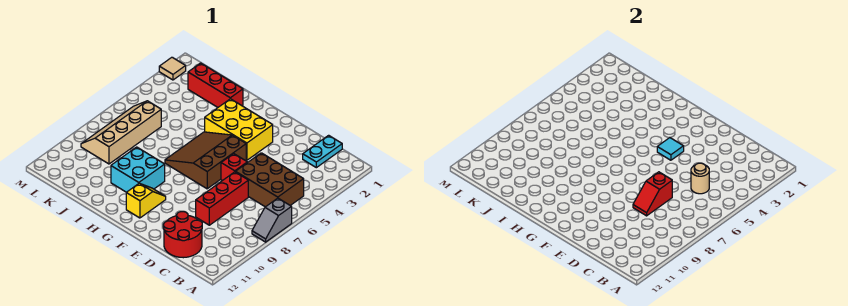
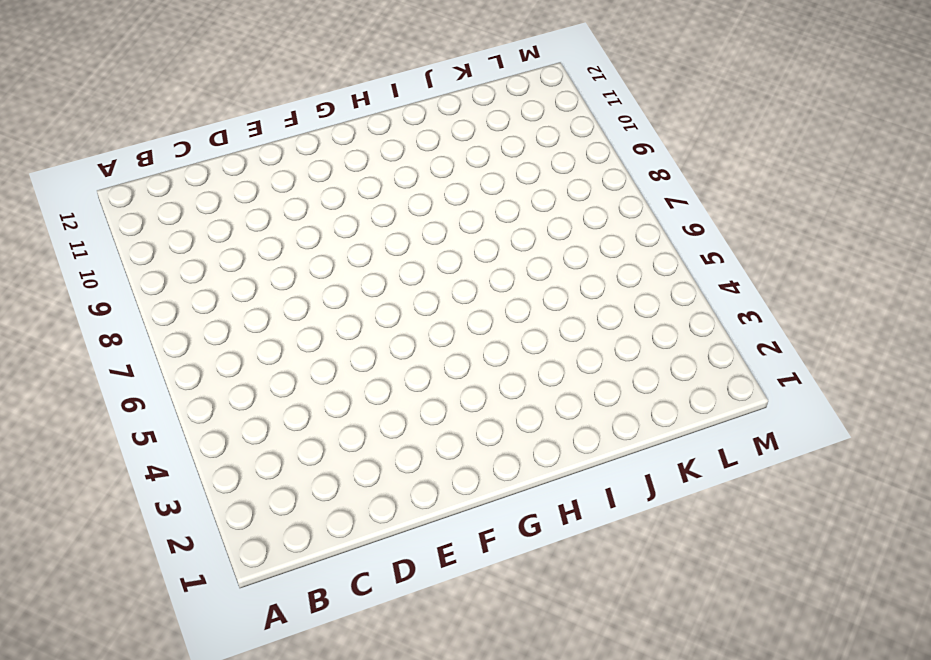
none -> grey slope A7:A8 level 1 top 7
none -> brown brick B5:D6 level 1
none -> cyan plate C1:C2 level 1

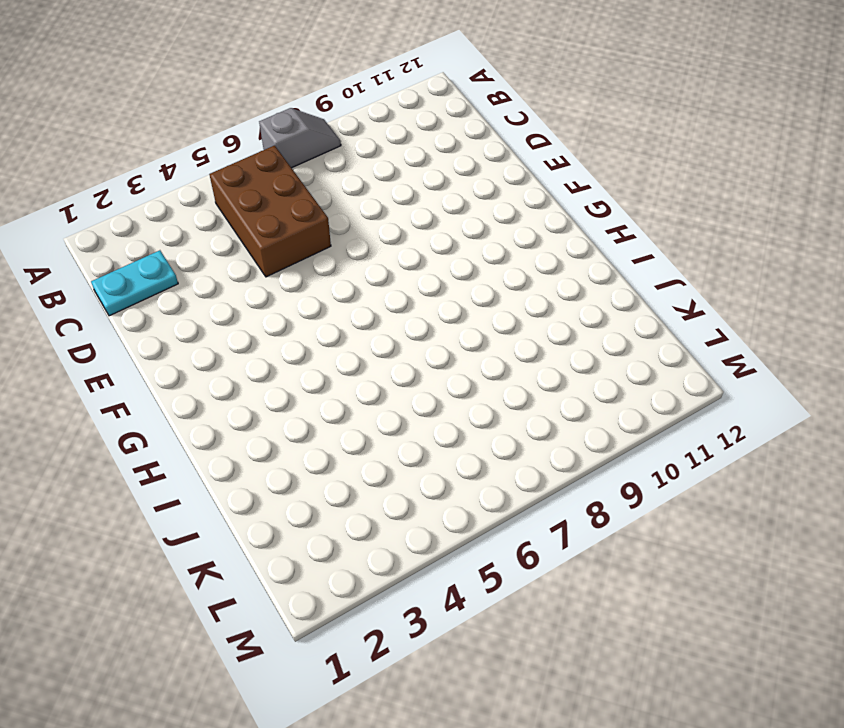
none -> red round brick C11:D12 level 1
none -> red brick D7:D9 level 1
none -> red brick E6 level 1

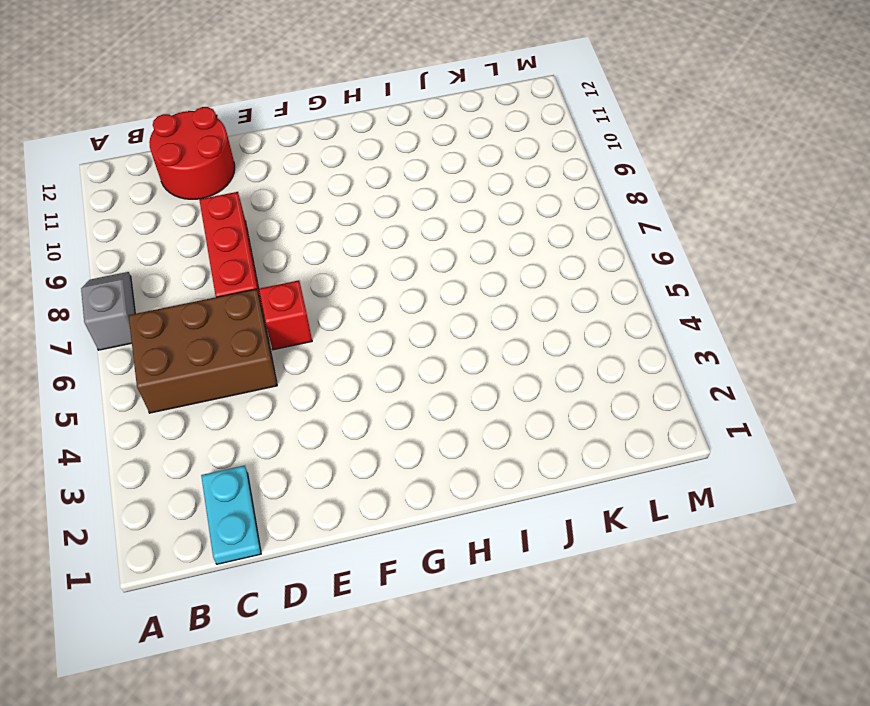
none -> yellow brick F3:H4 level 1
none -> brown slope F5:H7 level 1 top F
none -> yellow slope G10:G11 level 1 top 11

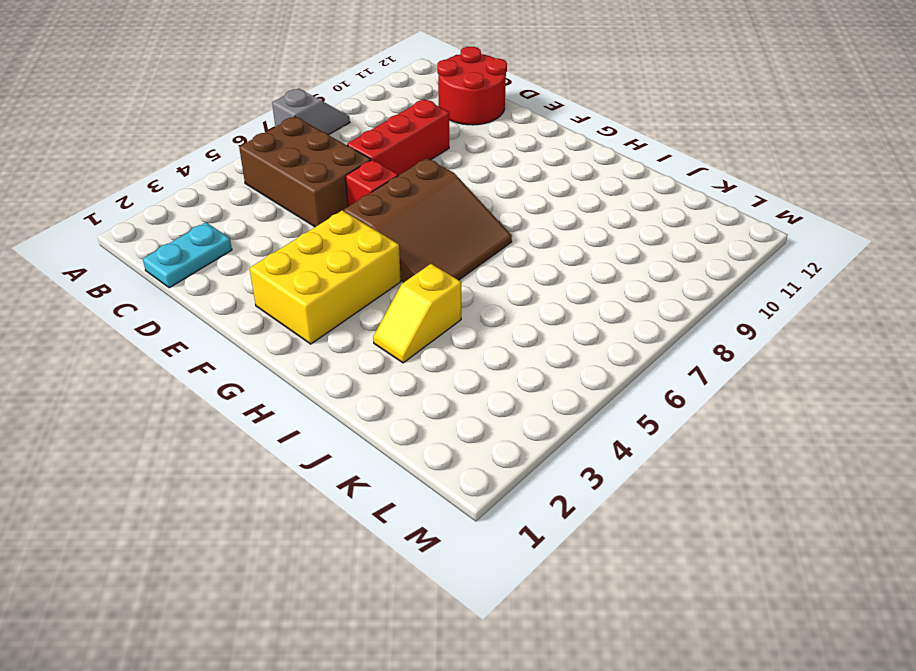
yellow brick F2:G4 level 1 -> yellow brick F3:H4 level 1
yellow slope I3:I4 level 1 top 4 -> yellow slope G10:G11 level 1 top 11
none -> cyan brick H9:I10 level 1
none -> red brick I2:K2 level 1
none -> tan slope K6:L9 level 1 top K

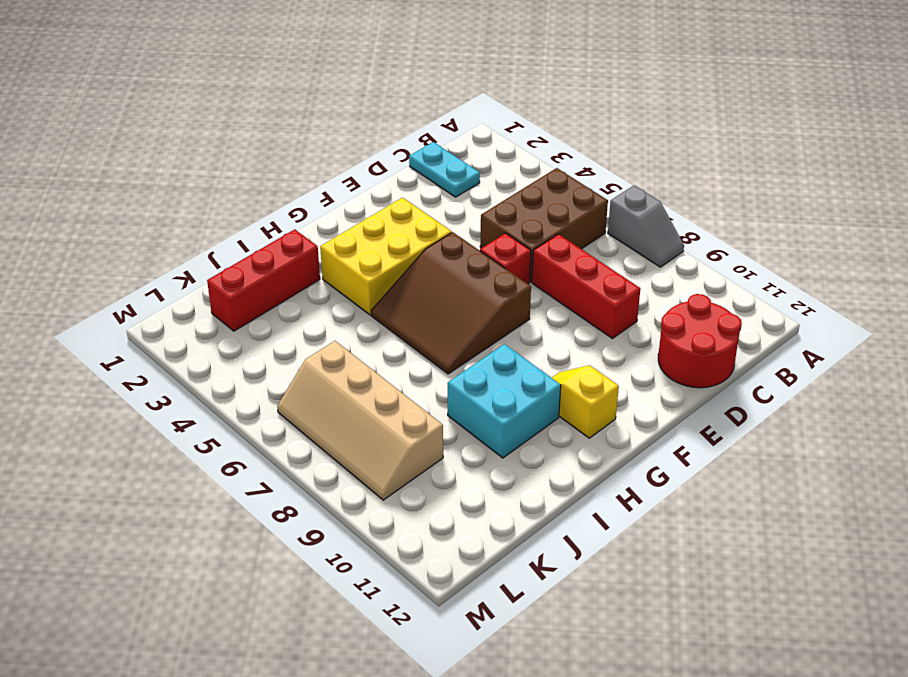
none -> tan tile M2 level 1
none -> tan round brick C5 level 2
none -> red slope D7:D8 level 2 top 7

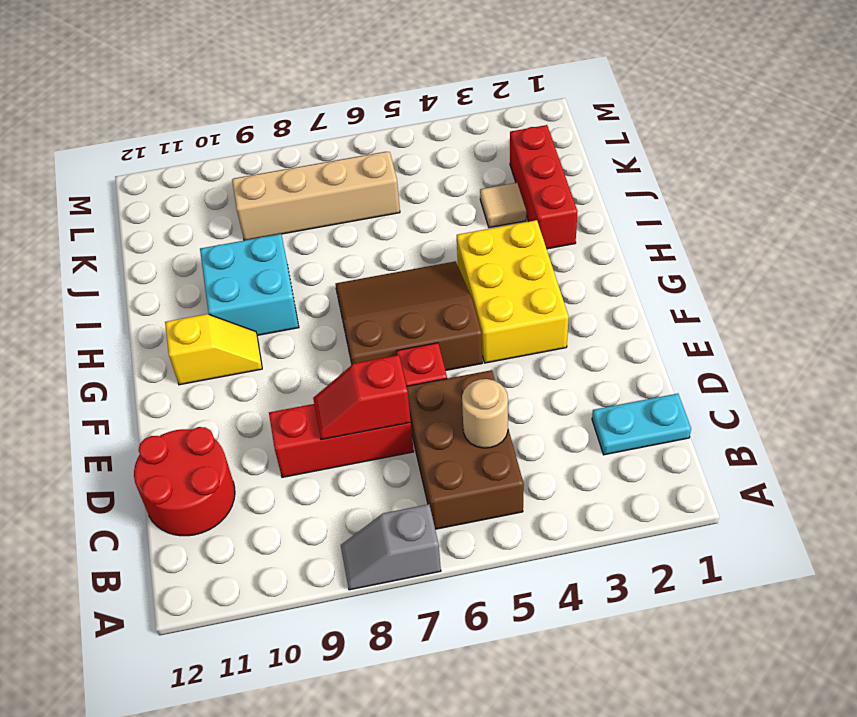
tan tile J3 level 1 -> tan tile M2 level 1
none -> cyan tile F4 level 2

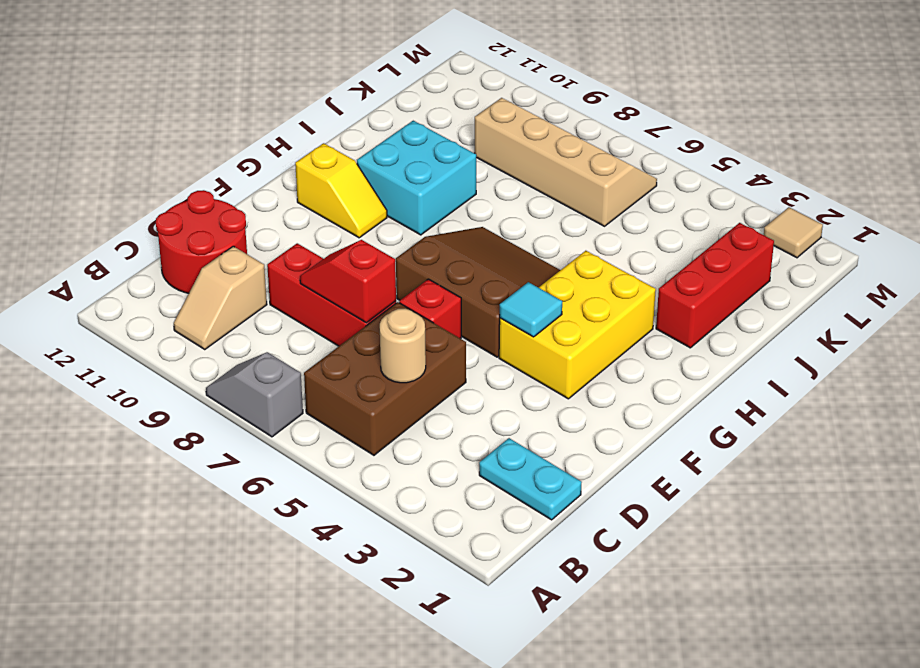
tan slope B10:C10 level 1 top C -> none

